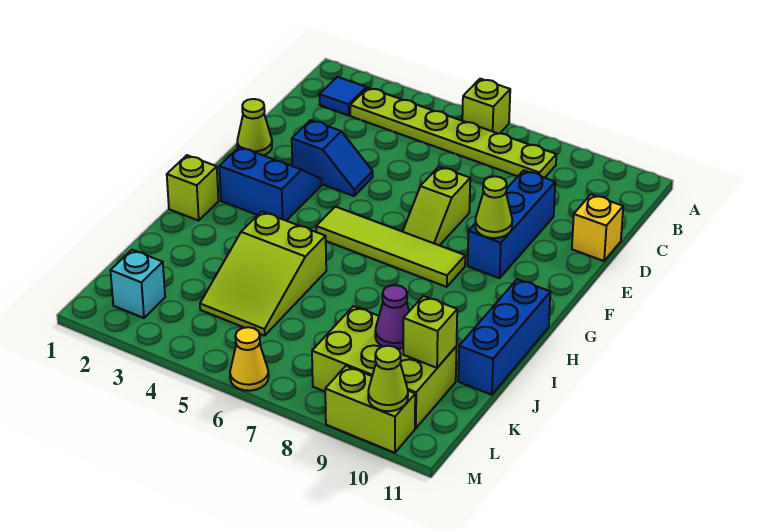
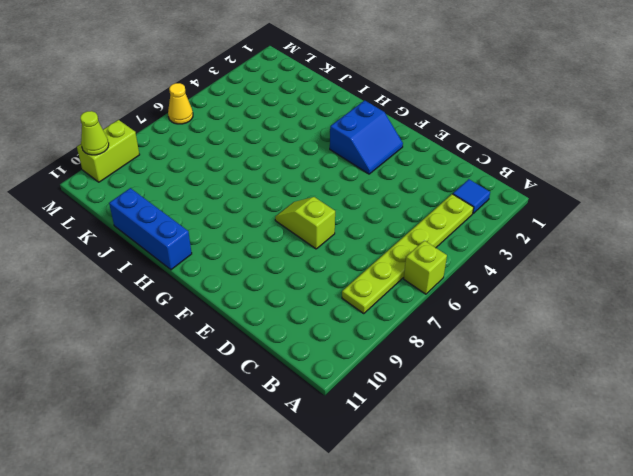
none -> blue brick D9:F9 level 1
none -> yellow brick D11 level 1
none -> lime cone E1 level 1

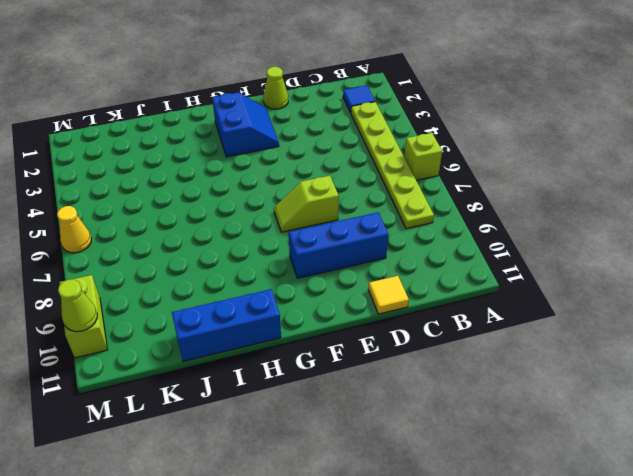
yellow tile D11 level 1 -> yellow brick D11 level 1
none -> blue slope E3:E4 level 1 top 3
none -> lime tile G5:G8 level 1
none -> lime brick H1 level 1

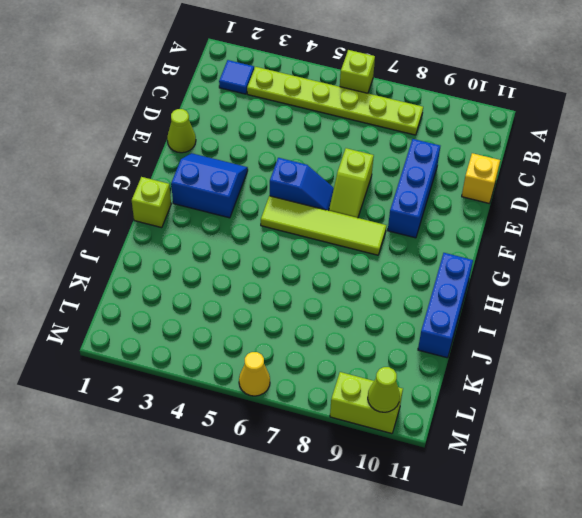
blue slope F5:F6 level 1 top 5 -> blue slope E3:E4 level 1 top 3
none -> lime slope I4:K5 level 1 top I
none -> lime brick K8:L10 level 1
none -> cyan brick L2 level 1

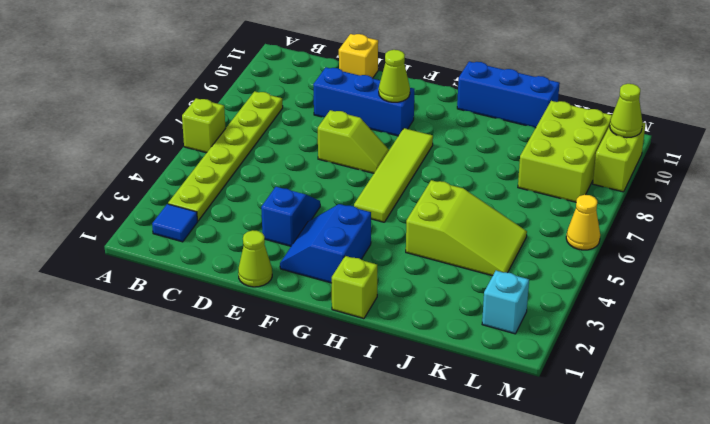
none -> purple cone K9 level 2
none -> lime brick K10 level 2

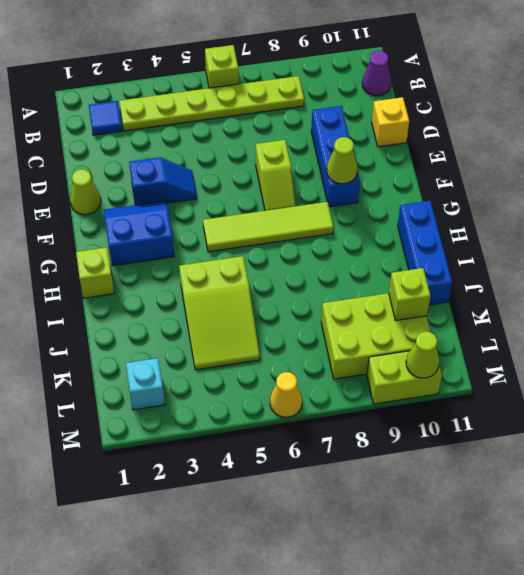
purple cone B11 level 1 -> purple cone K9 level 2

